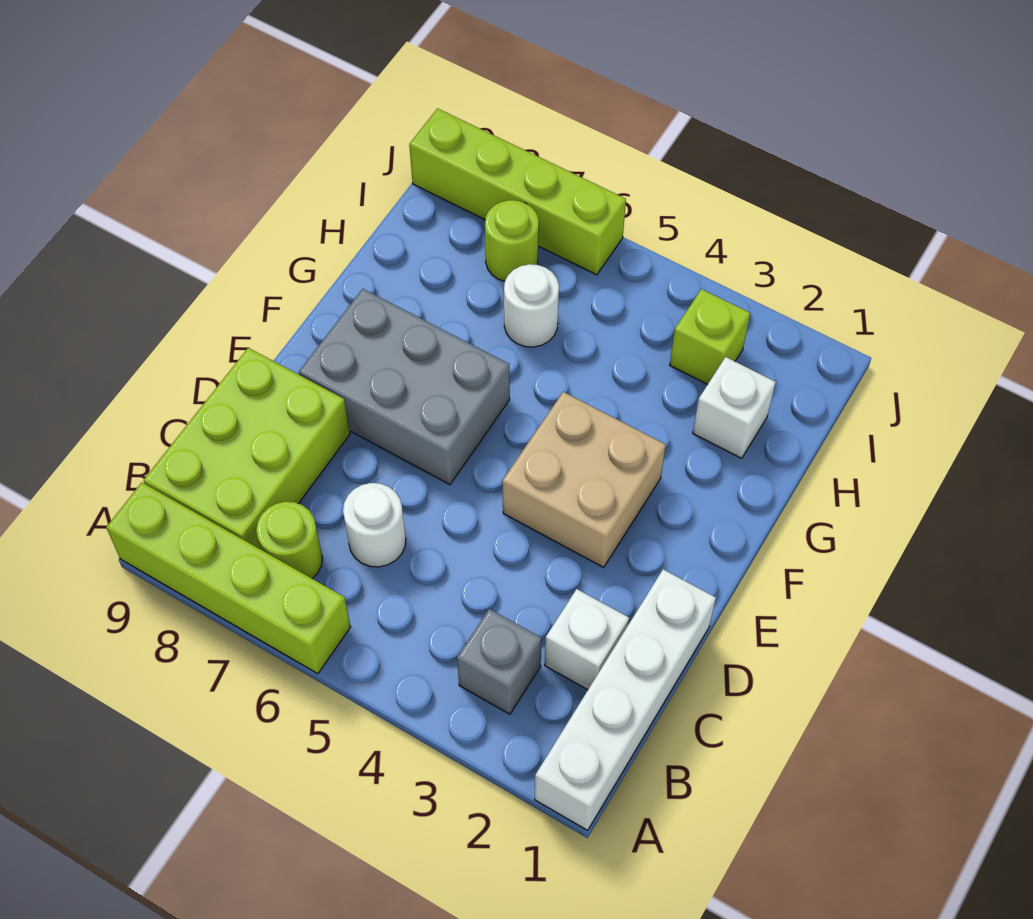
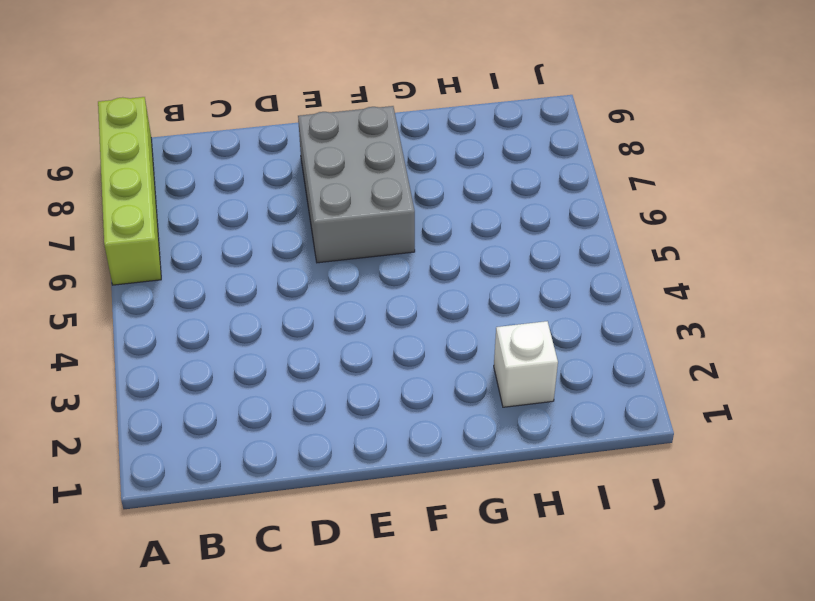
none -> white brick A1:D1 level 1
none -> grey brick B3 level 1
none -> lime round brick B7 level 1

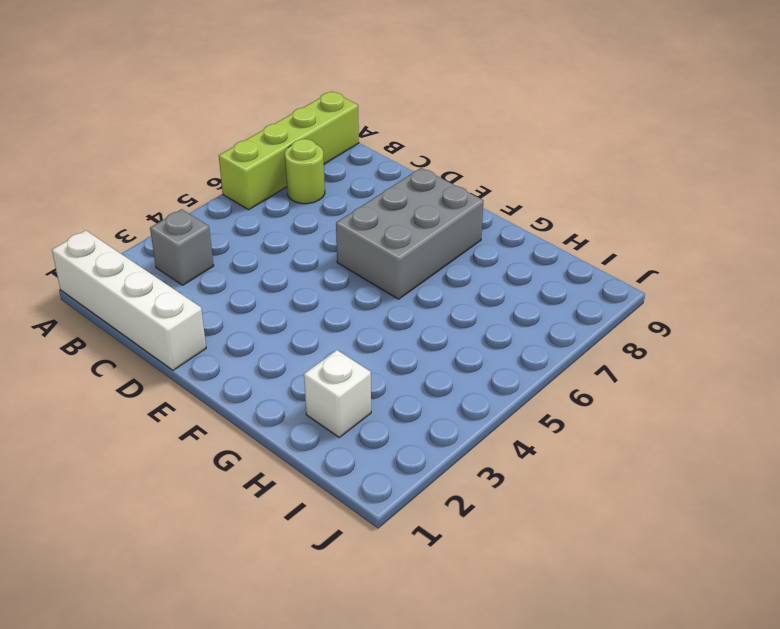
none -> lime brick B8:D9 level 1
none -> white brick C2 level 1
none -> white round brick C6 level 1

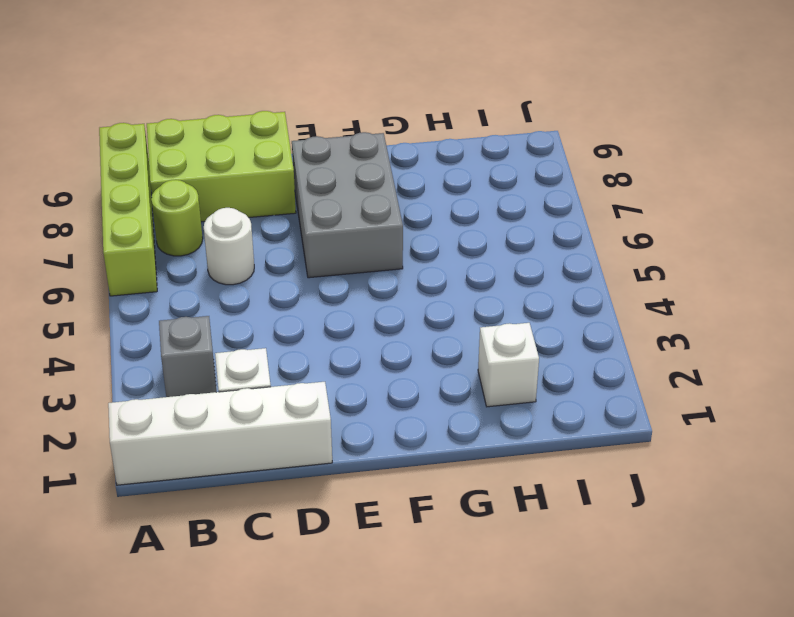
none -> tan brick E3:F4 level 1
none -> white round brick H6 level 1
none -> lime brick I3 level 1

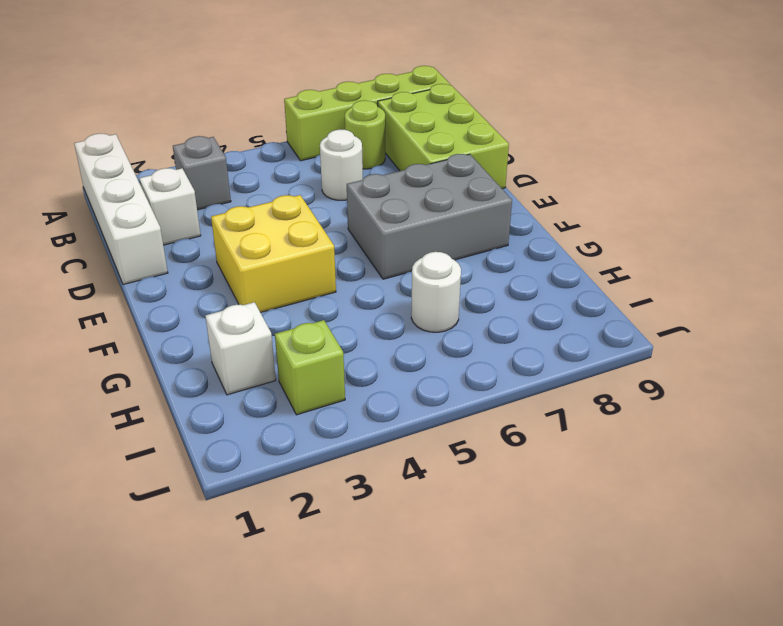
yellow brick E3:F4 level 1 -> tan brick E3:F4 level 1
none -> lime round brick I7 level 1
none -> lime brick J6:J9 level 1

